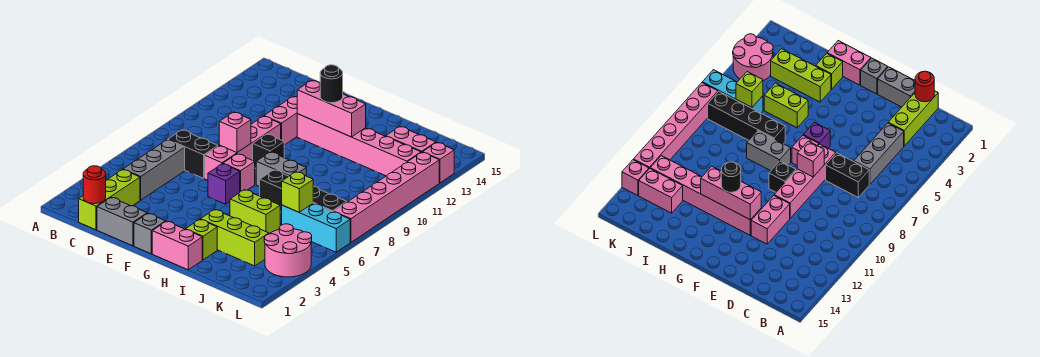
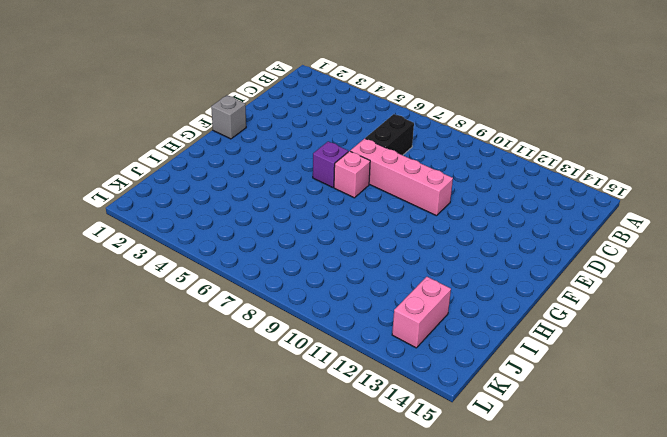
none -> lime brick C1:C3 level 1
none -> grey brick C4:C6 level 1
none -> grey brick D1:E1 level 1

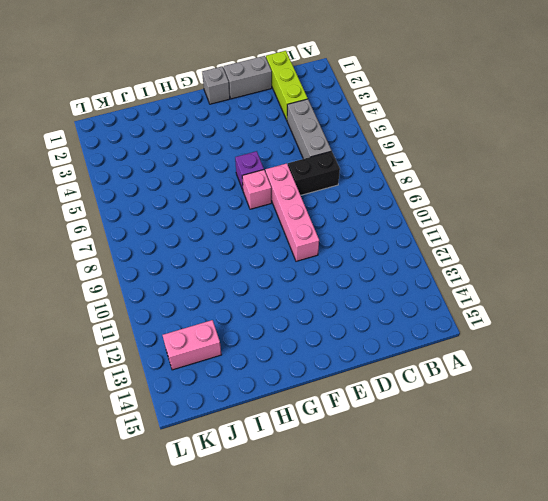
none -> pink brick E11:E12 level 1
none -> black brick F9 level 1
none -> pink brick F12:K12 level 1

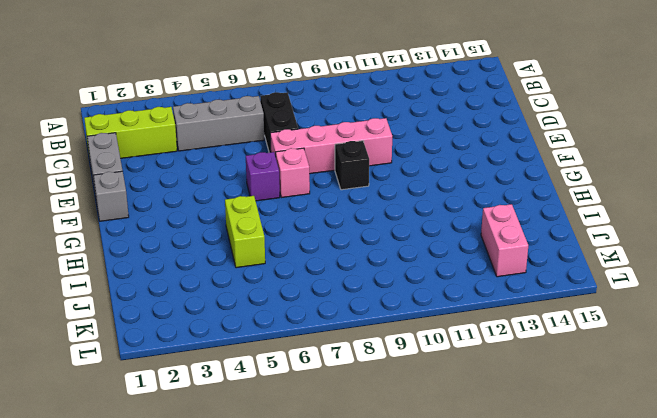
none -> pink brick E11:E12 level 1
none -> pink brick F12:K12 level 1
none -> pink brick G1:H1 level 1

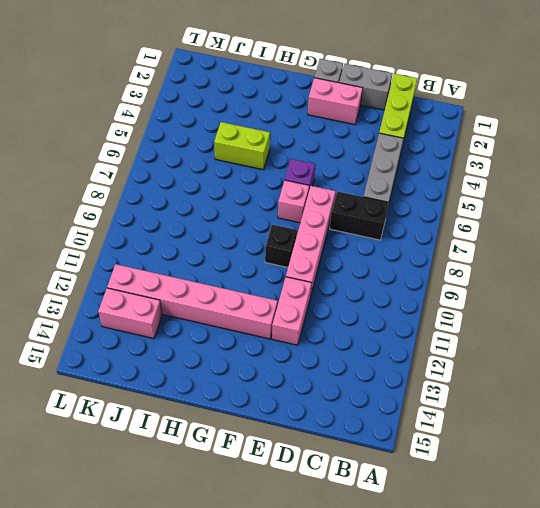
pink brick E2:F2 level 1 -> pink brick G1:H1 level 1
none -> grey brick G8:H8 level 1
none -> lime brick H2 level 1
none -> lime brick H3:J3 level 1

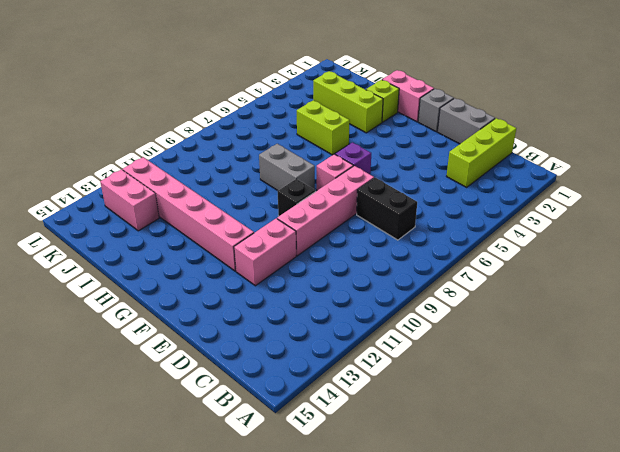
none -> grey brick C4:C6 level 1
none -> black brick H7:K7 level 1
none -> cyan brick J6:L6 level 1

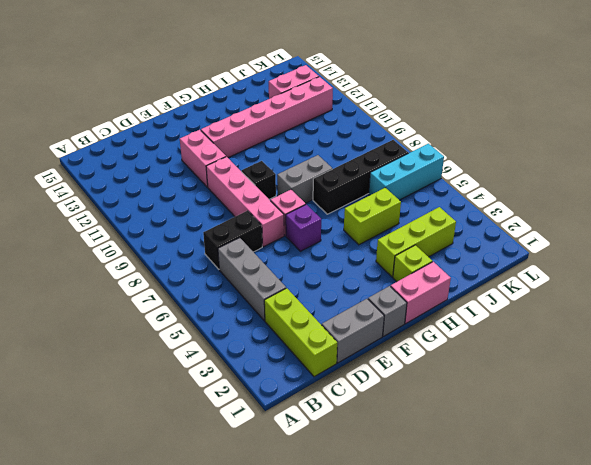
none -> pink round brick K3:L4 level 1
none -> pink brick L7:L12 level 1
none -> pink brick L13 level 1

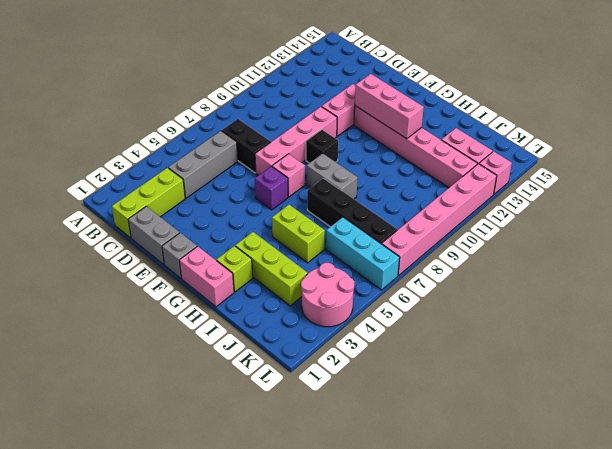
none -> red round brick C1 level 2
none -> pink brick E8 level 2
none -> lime brick J6 level 2

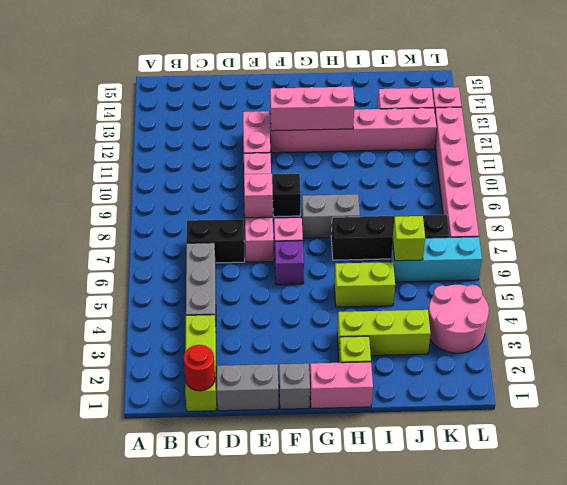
none -> black round brick G12 level 3

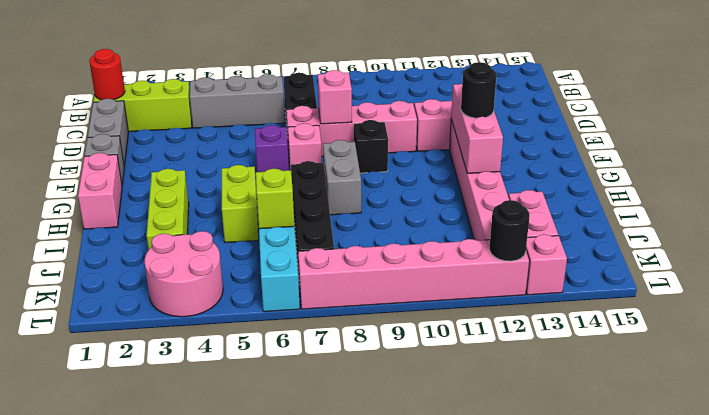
black round brick L12 level 2 -> none
none -> lime brick H2 level 1

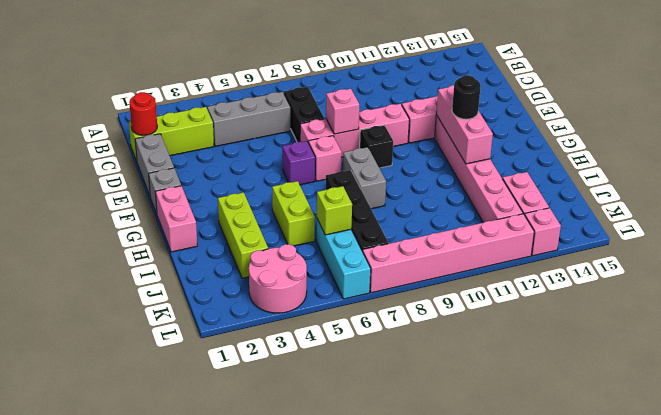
none -> lime brick H2 level 1

